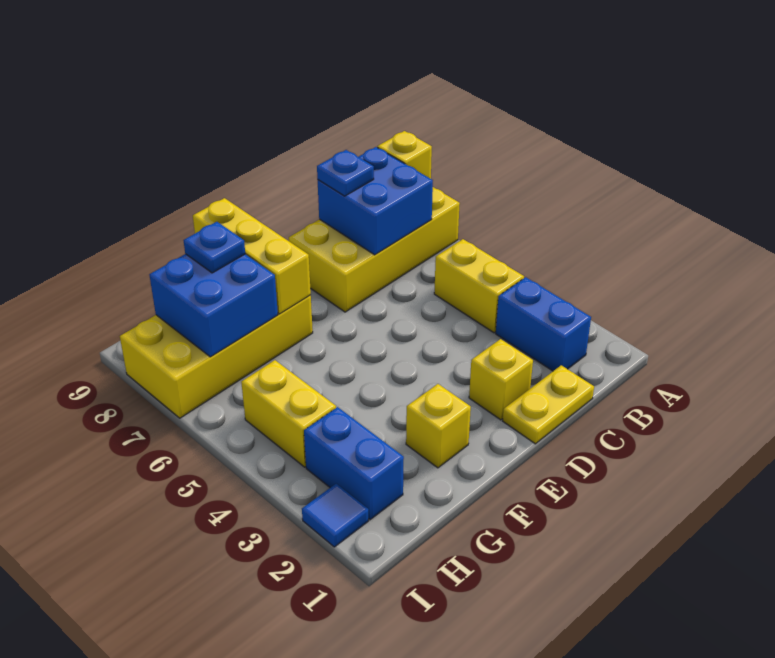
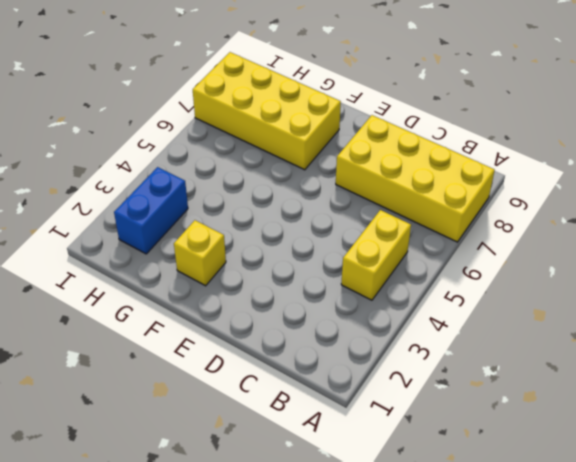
none -> blue brick B2:B3 level 1
none -> yellow plate C1:D1 level 1
none -> yellow brick D2 level 1

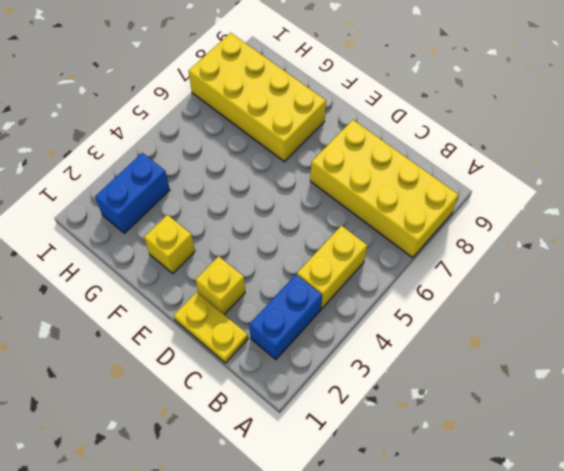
none -> yellow brick H4:H5 level 1
none -> blue tile I2 level 1
none -> yellow brick A8 level 2

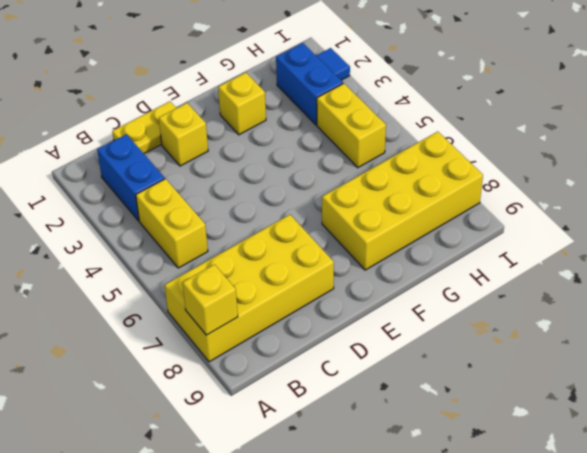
none -> blue brick B7:C8 level 2
none -> yellow brick F7:F9 level 2
none -> blue brick G7:H8 level 2

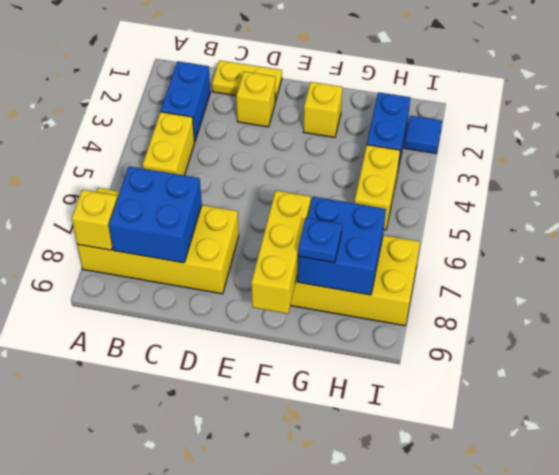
none -> blue plate C8 level 3

